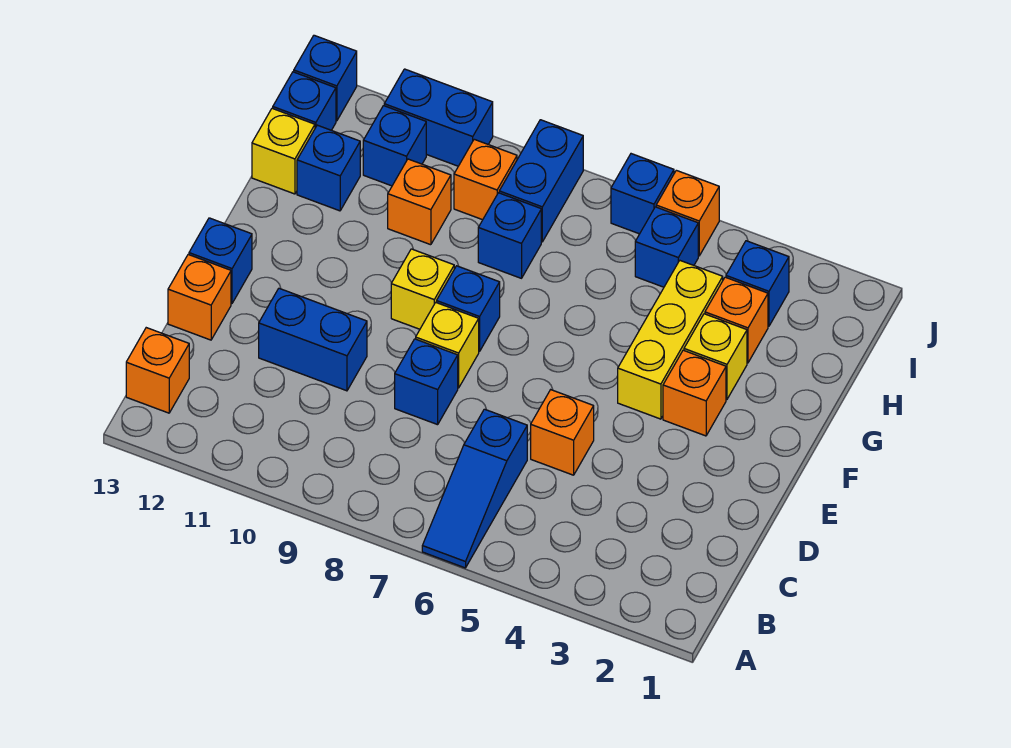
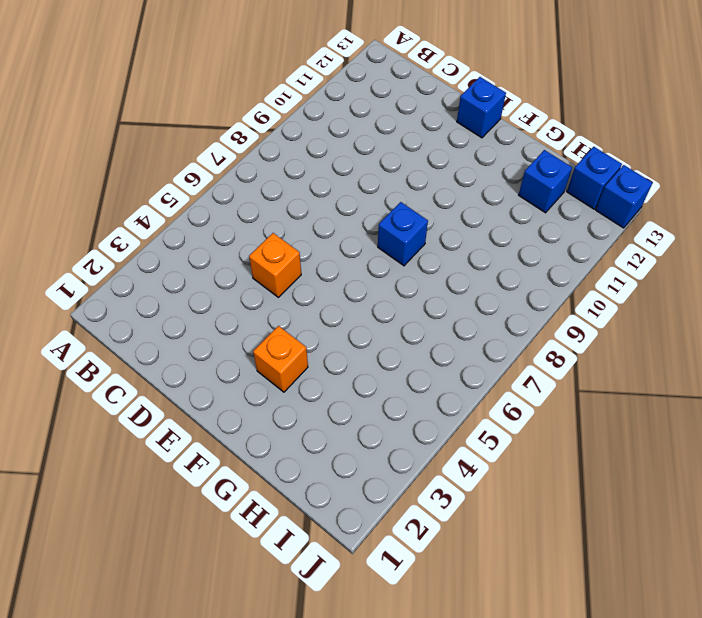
none -> blue slope A6:C6 level 1 top C
none -> orange brick B13 level 1
none -> blue brick D8 level 1

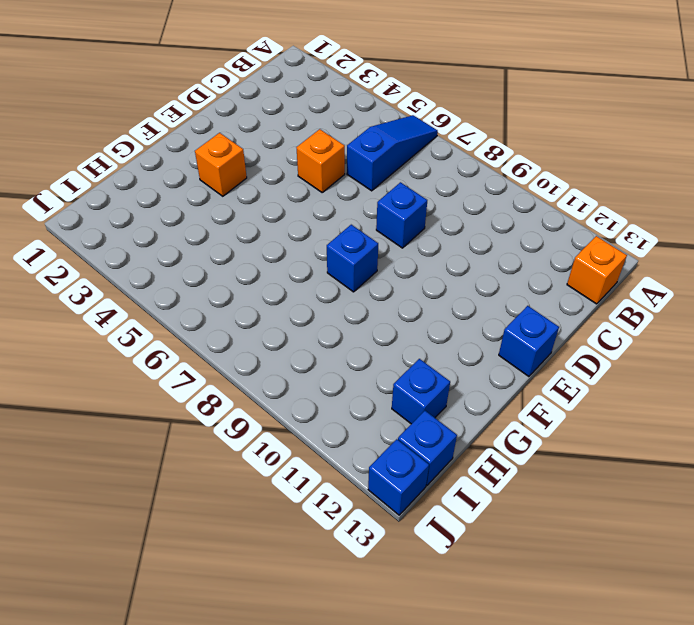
none -> blue brick D10:D11 level 1
none -> orange brick D13 level 1
none -> yellow brick E8 level 1

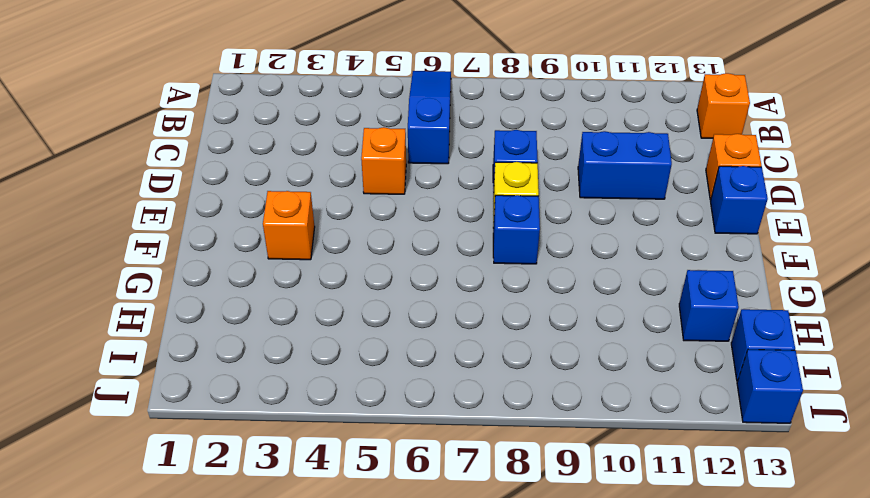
none -> yellow brick F4:H4 level 1
none -> yellow brick F9 level 1
none -> yellow brick G3 level 1

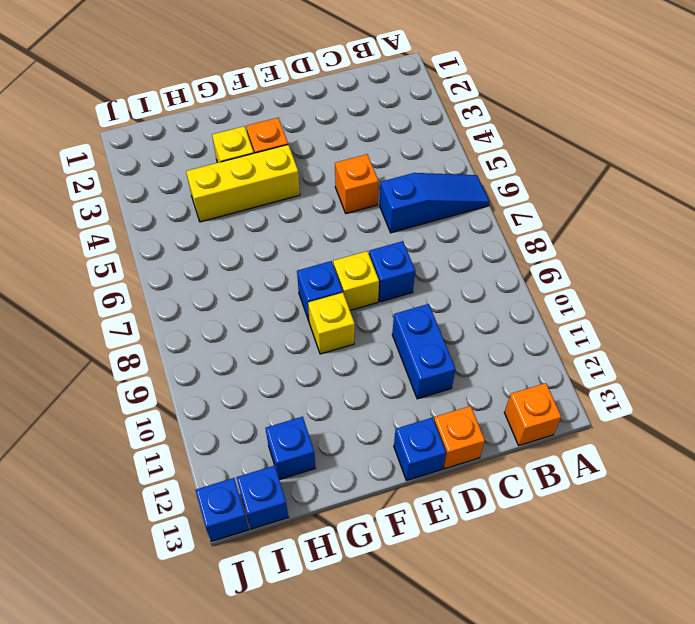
none -> orange brick H3 level 1
none -> blue brick H8 level 1
none -> orange brick H10 level 1

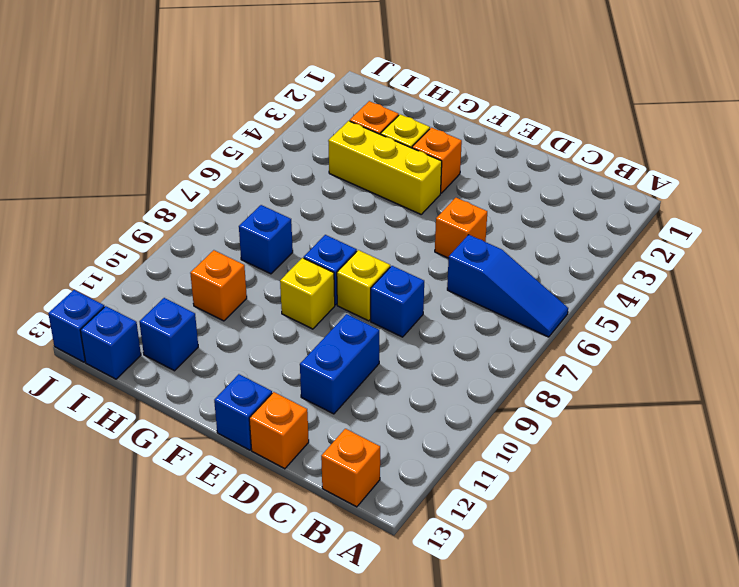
none -> yellow brick H13 level 1
none -> blue brick I3 level 1
none -> blue brick I5 level 1

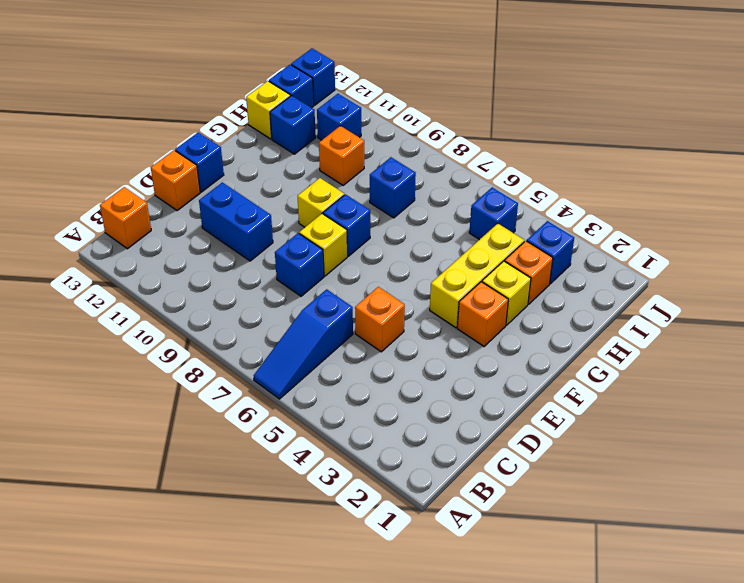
none -> blue brick I8:J8 level 1
none -> orange brick I9 level 1
none -> orange brick J5 level 1

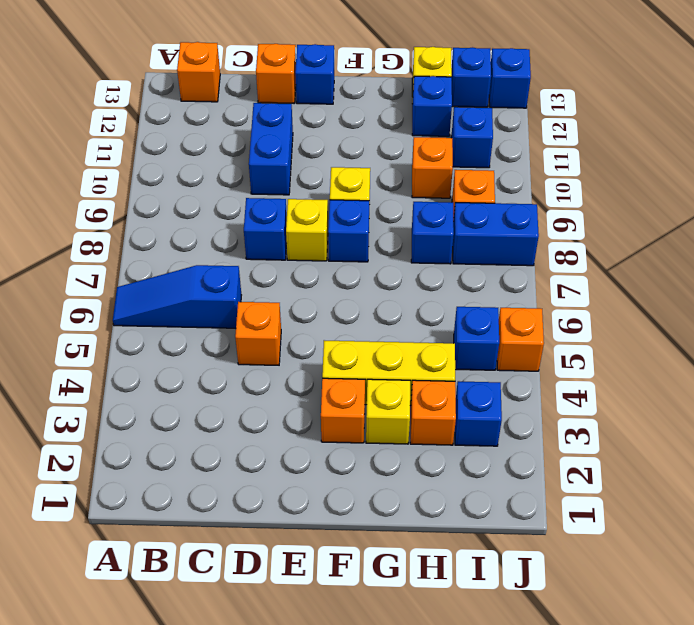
none -> blue brick J6 level 1
none -> blue brick J10:J11 level 1

